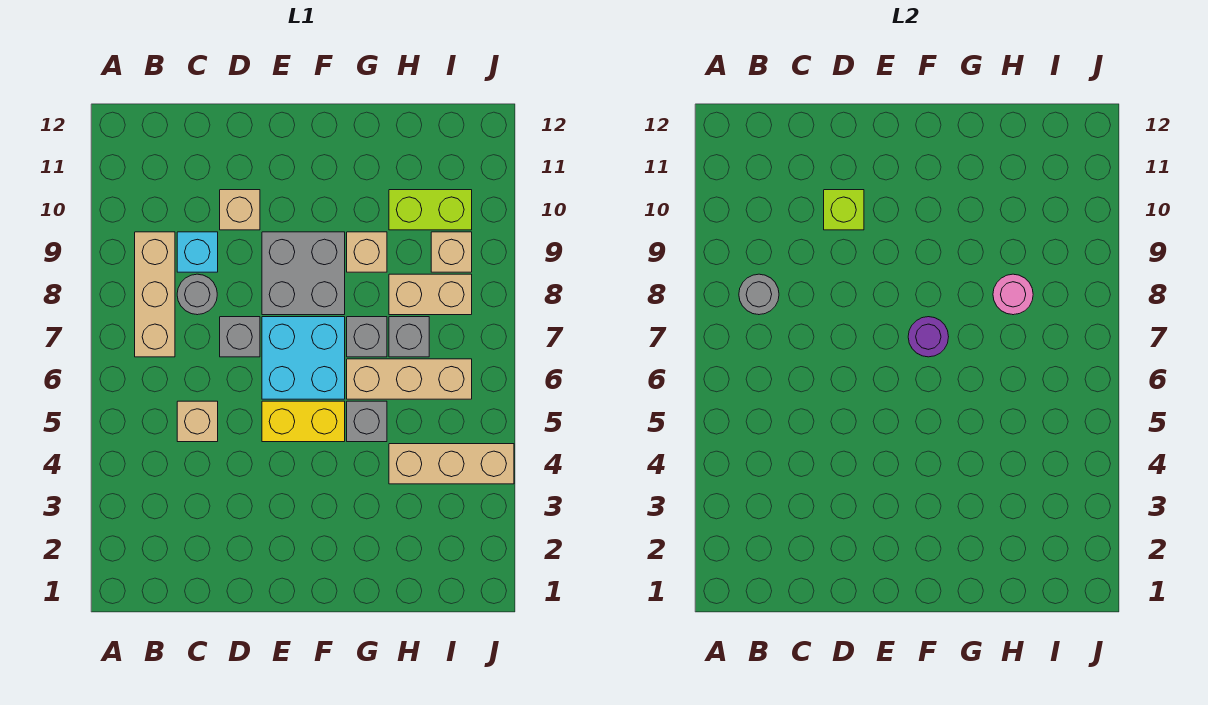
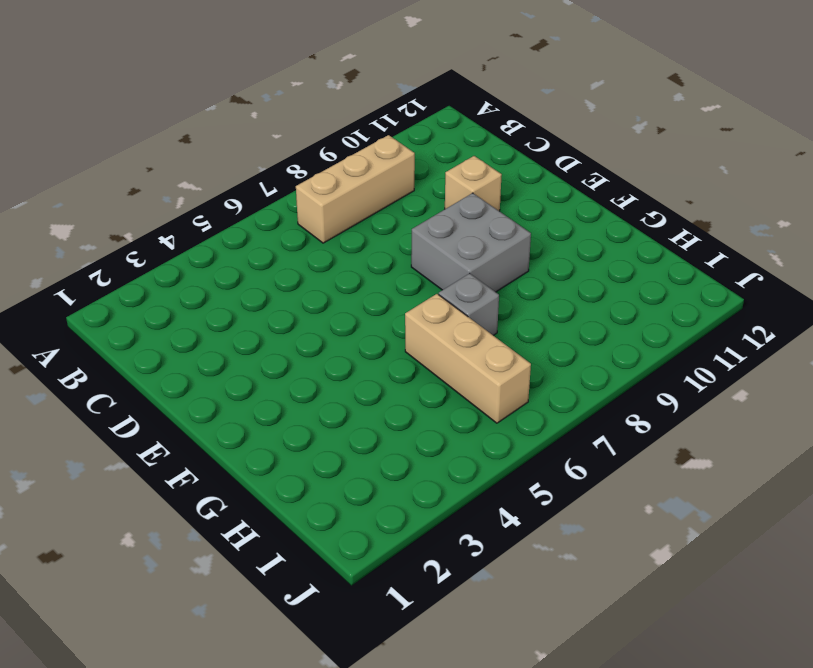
none -> tan brick C5 level 1
none -> grey round brick C8 level 1
none -> cyan brick C9 level 1

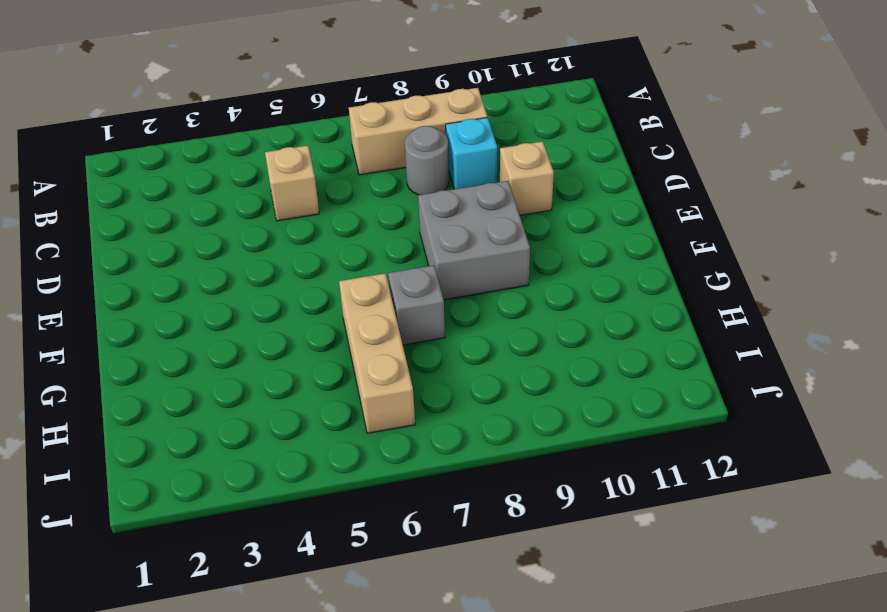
none -> grey brick D7 level 1
none -> yellow brick E5:F5 level 1
none -> cyan brick E6:F7 level 1

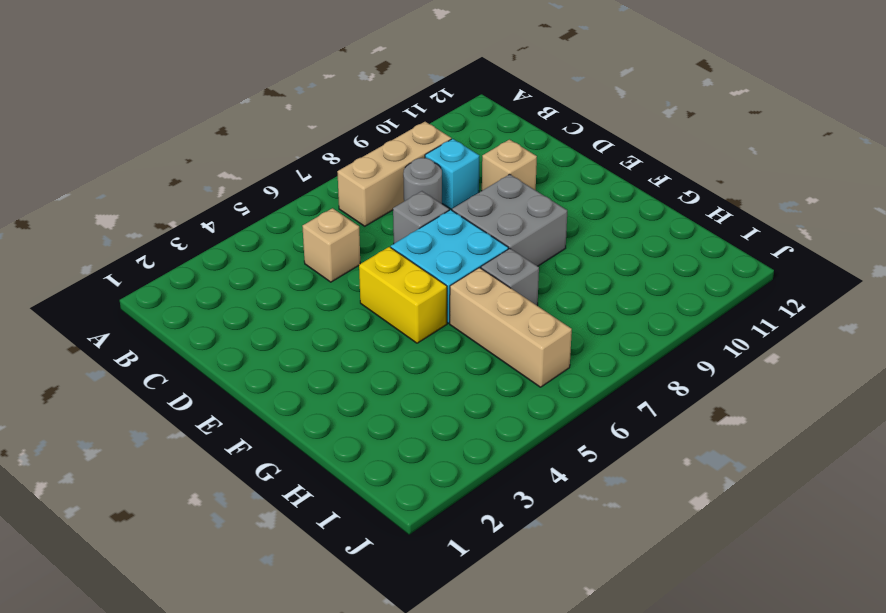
none -> grey brick G5 level 1
none -> tan brick G9 level 1
none -> tan brick H4:J4 level 1

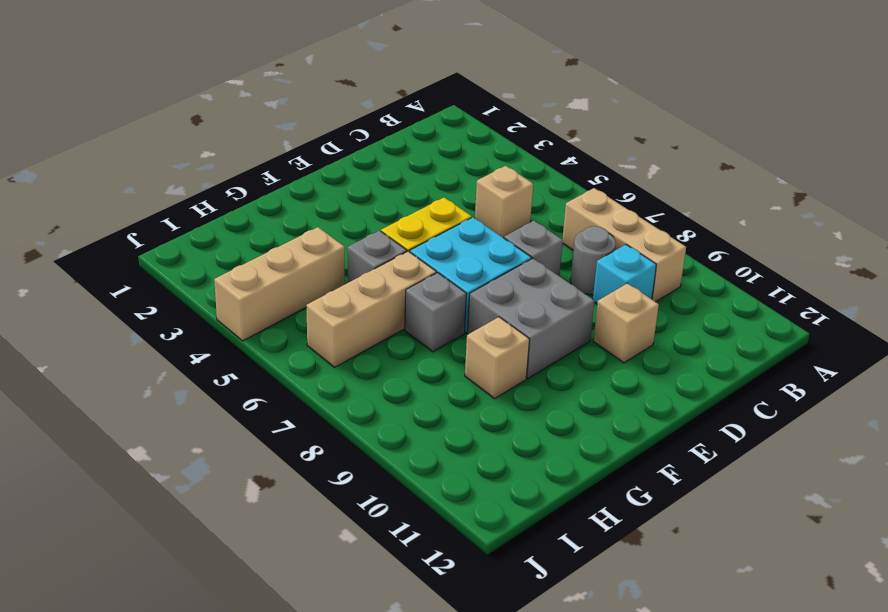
none -> grey brick H7 level 1
none -> tan brick H8:I8 level 1
none -> lime brick H10:I10 level 1

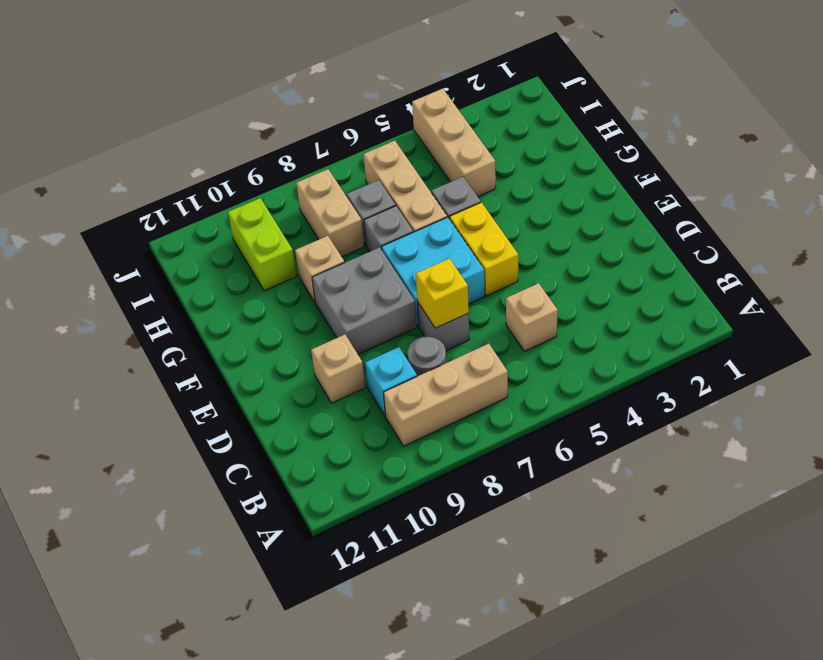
yellow brick D7 level 2 -> none
none -> tan brick I9 level 1
none -> grey round brick B8 level 2
none -> lime brick D10 level 2

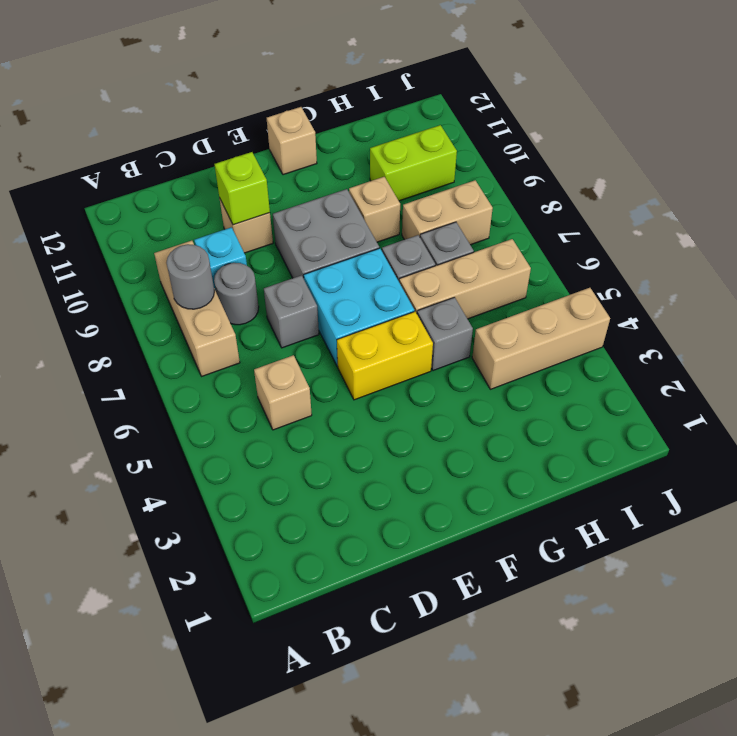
tan brick F12 level 1 -> tan brick I9 level 1
none -> purple round brick F7 level 2
none -> pink round brick H8 level 2

